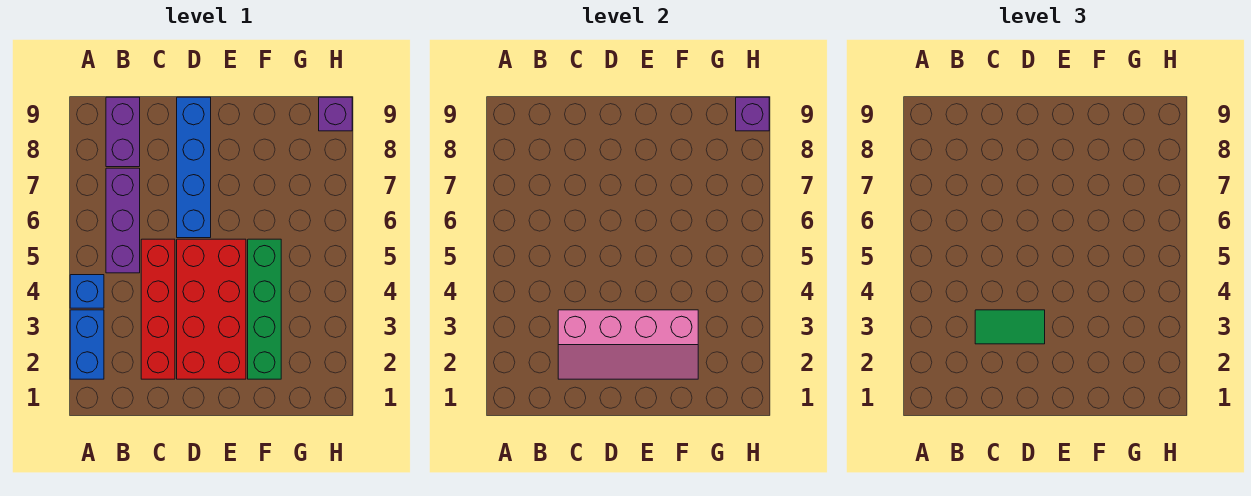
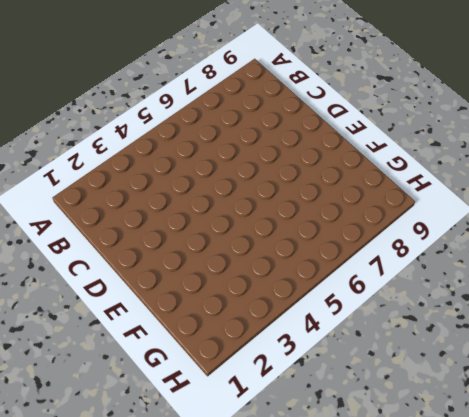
none -> blue brick A2:A3 level 1
none -> blue brick A4 level 1
none -> purple brick B5:B7 level 1

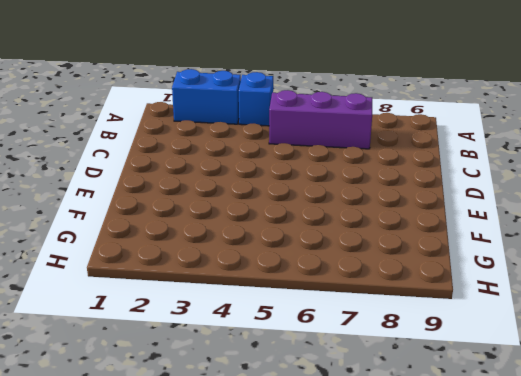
none -> purple brick B8:B9 level 1
none -> red brick C2:C5 level 1
none -> red brick D2:E5 level 1

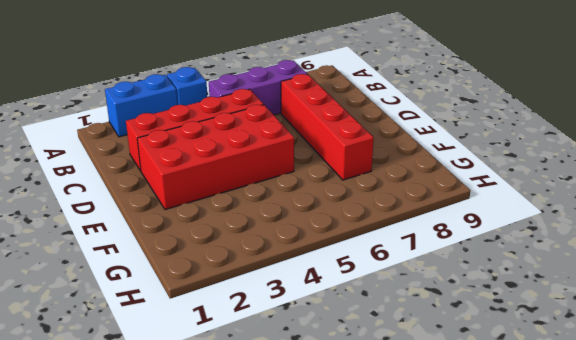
red brick C7:F7 level 1 -> blue brick D6:D9 level 1
none -> purple brick B8:B9 level 1
none -> green brick F2:F5 level 1
none -> purple brick H9 level 1

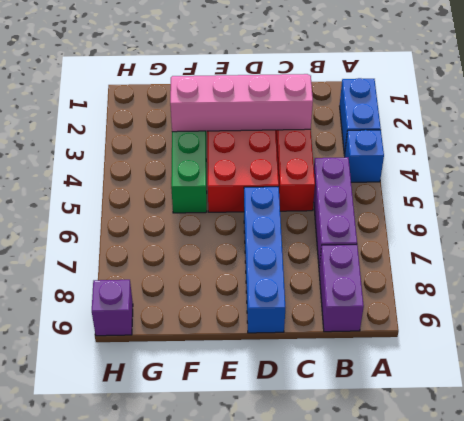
none -> purple brick H9 level 2
none -> green tile C3:D3 level 3

